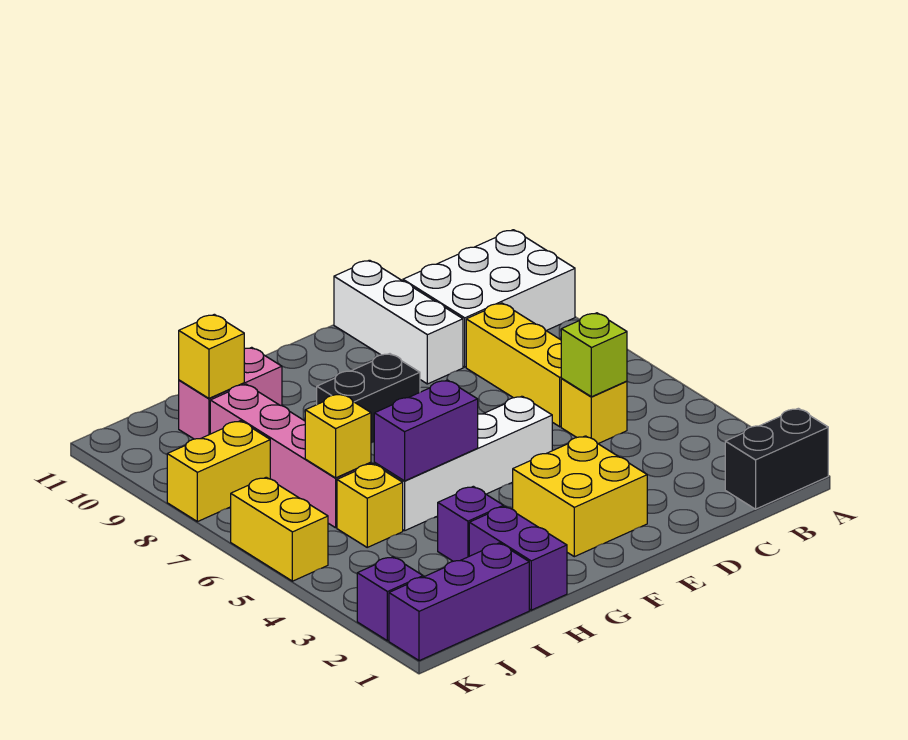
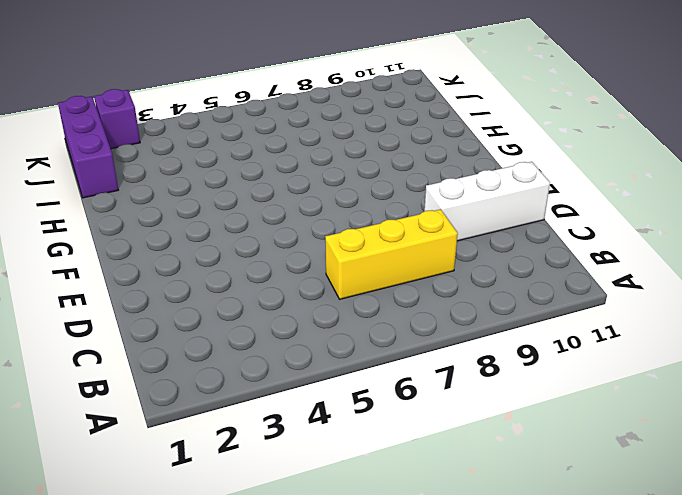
none -> black brick A1:B1 level 1
none -> white brick A9:C10 level 1
none -> yellow brick C5 level 1

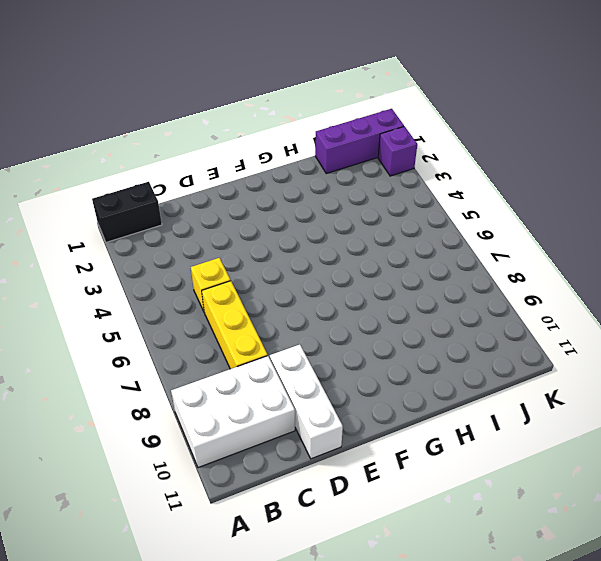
none -> yellow brick E2:F3 level 1
none -> white brick E5:H5 level 1
none -> black brick F8:G8 level 1

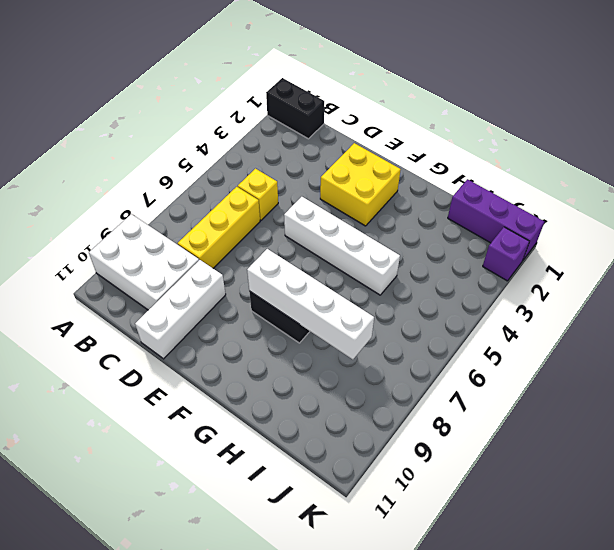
white brick F8:I8 level 2 -> none
none -> purple brick H1:H2 level 1
none -> purple brick H3 level 1
none -> pink brick H10:I10 level 1

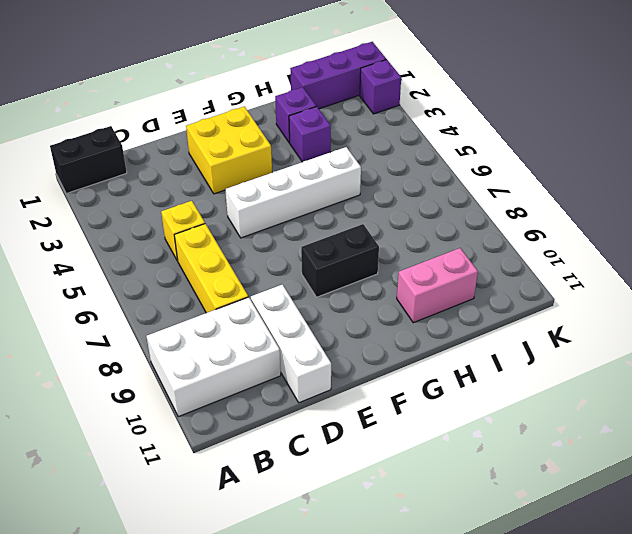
purple brick H2 level 1 -> purple brick H1:H2 level 1
none -> yellow brick I5 level 1
none -> pink brick I6:I9 level 1
none -> yellow brick J8:K8 level 1

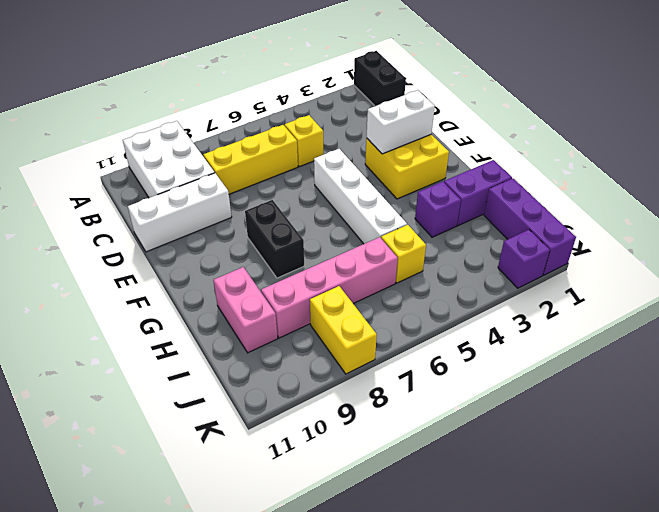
white brick E2:E3 level 2 -> none
none -> yellow brick K5:K6 level 1
none -> lime brick C5 level 2
none -> purple brick G5:H5 level 2

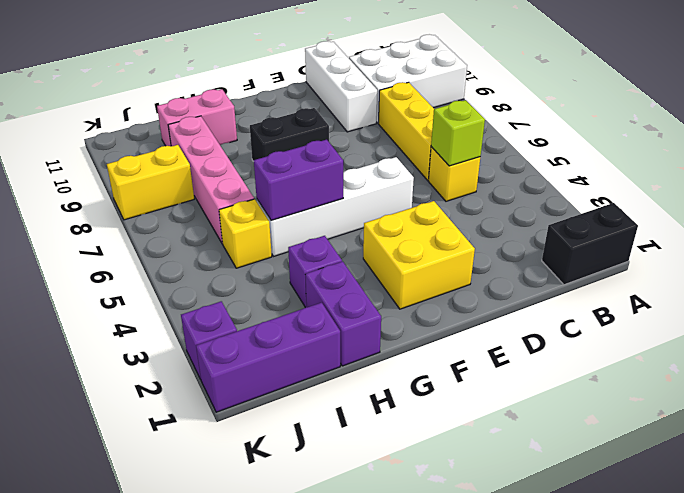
none -> yellow brick K5:K6 level 1
none -> yellow brick I6 level 2
none -> yellow brick I10 level 2

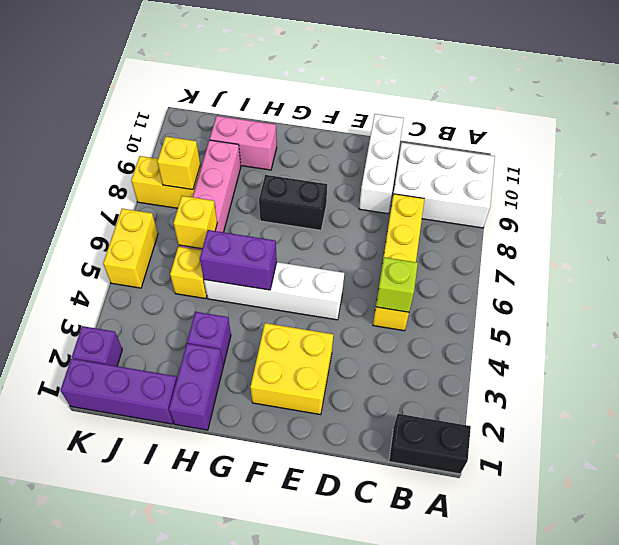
yellow brick J8 level 2 -> yellow brick I10 level 2

